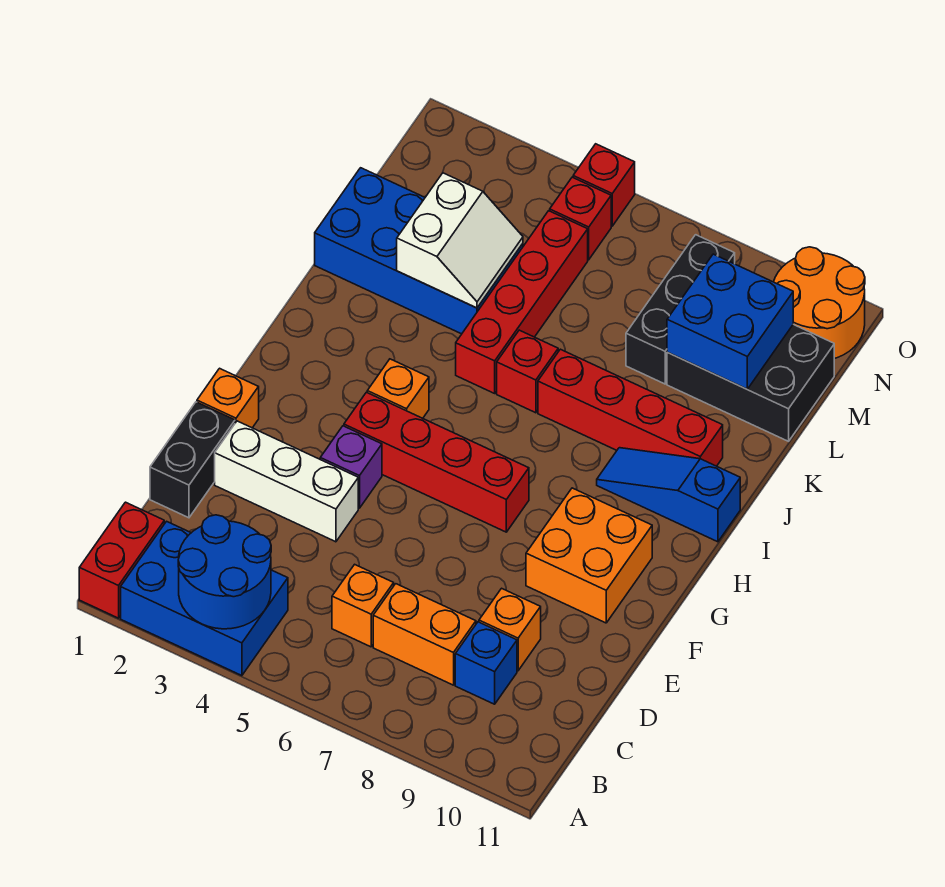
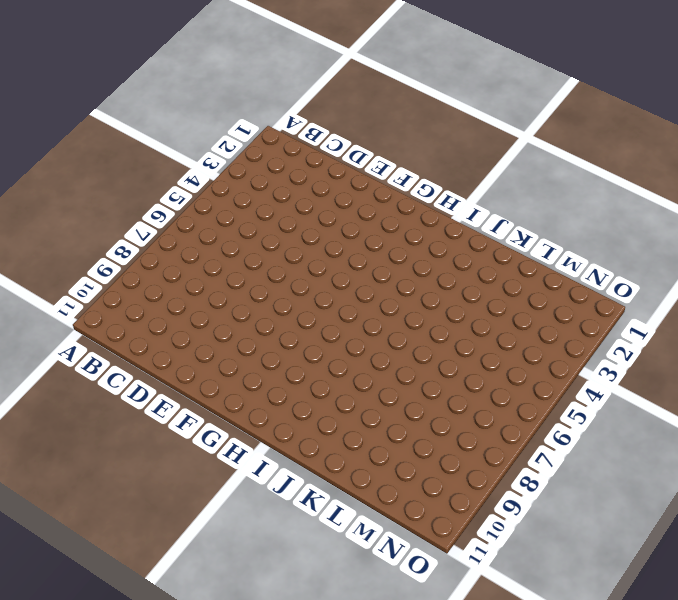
none -> red brick A1:B1 level 1
none -> blue brick A2:B4 level 1
none -> orange brick C6 level 1

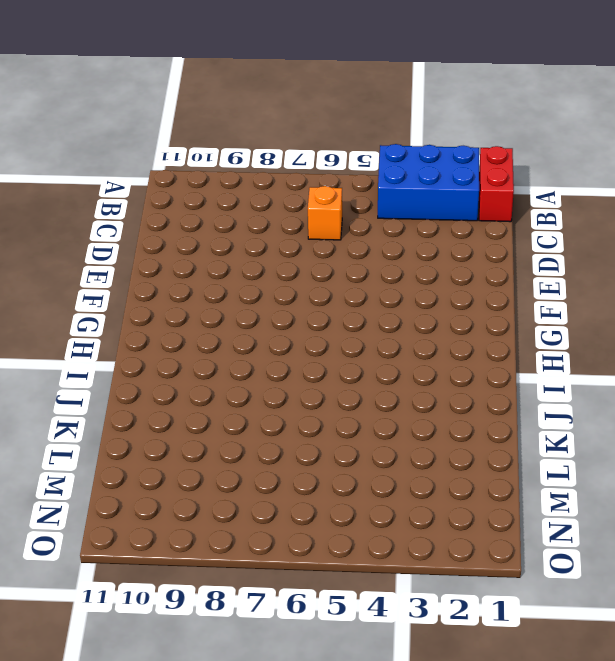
none -> orange brick C7:C8 level 1
none -> blue brick C9 level 1
none -> black brick D1:E1 level 1

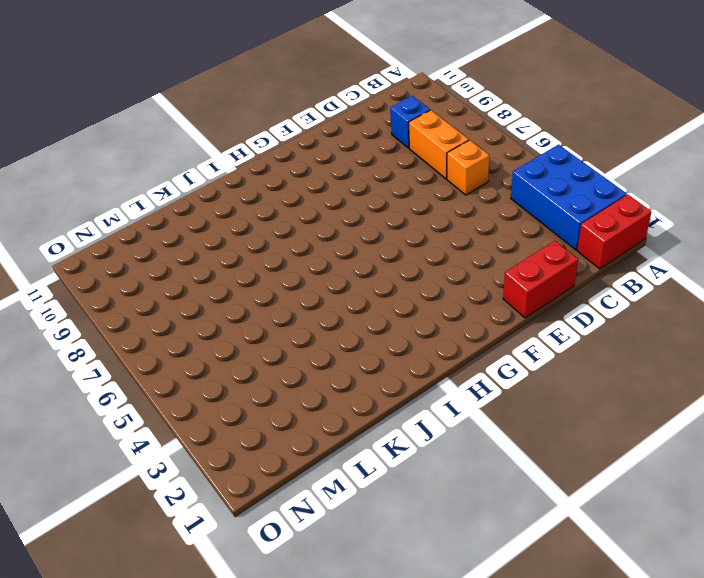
red brick D1:E1 level 1 -> black brick D1:E1 level 1
none -> orange brick D9 level 1
none -> white brick E2:E4 level 1
none -> orange brick F1 level 1

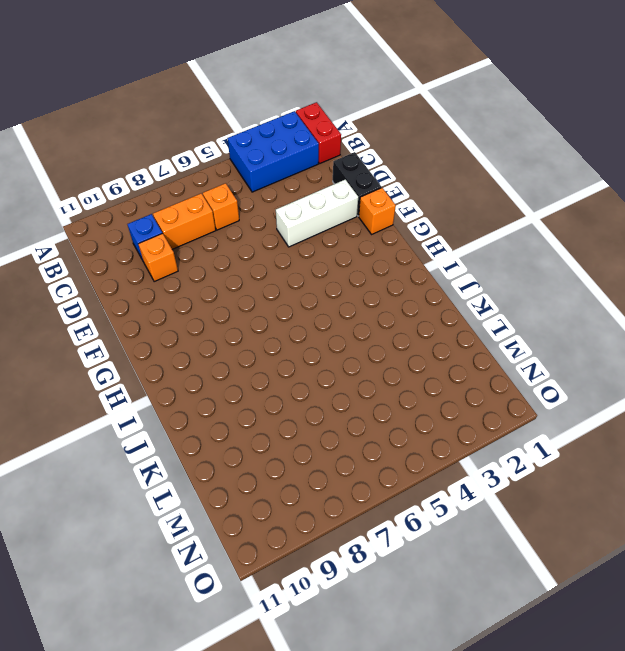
none -> purple brick F4 level 1
none -> orange brick F9:G10 level 1
none -> red brick G4:G7 level 1

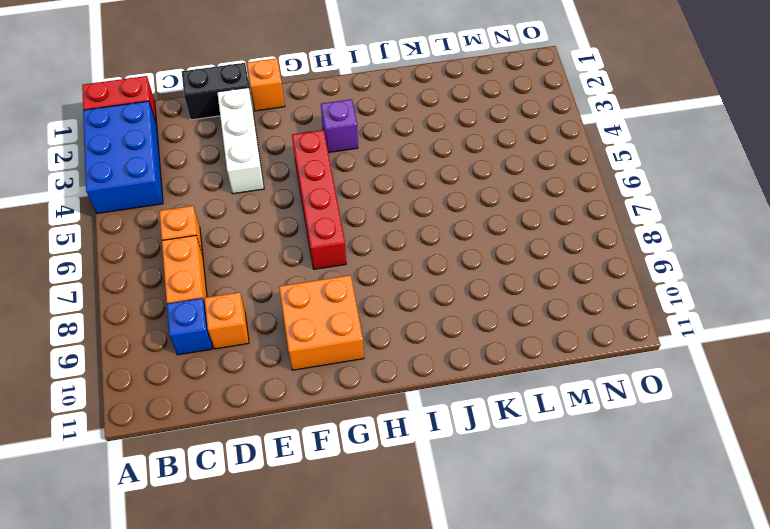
purple brick H3 level 1 -> purple brick F4 level 1
none -> orange brick H4 level 1
none -> blue slope I9:I11 level 1 top 11
none -> red brick J5:M5 level 1

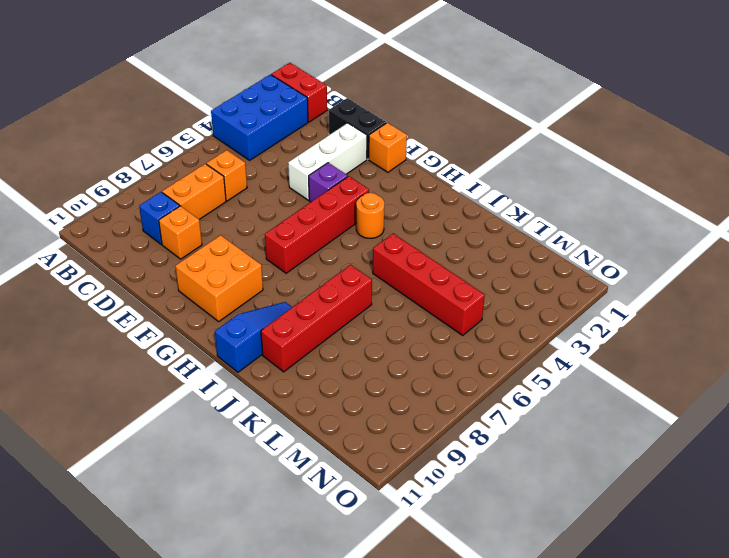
orange round brick H4 level 1 -> orange brick H4 level 1
none -> red brick J6 level 1
none -> blue brick K1:L4 level 1
none -> black brick L8:N8 level 1

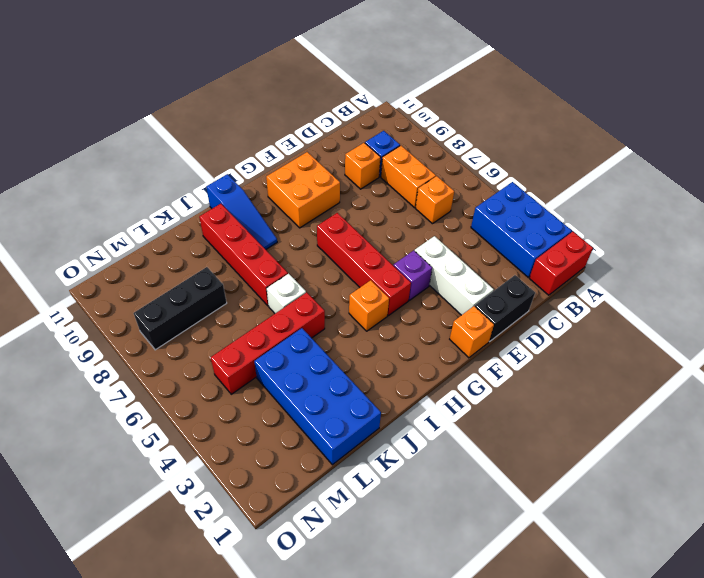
white brick J6 level 1 -> red brick J6 level 1
none -> black brick L9:M11 level 1
none -> red brick N5 level 1
none -> orange round brick N10:O11 level 1

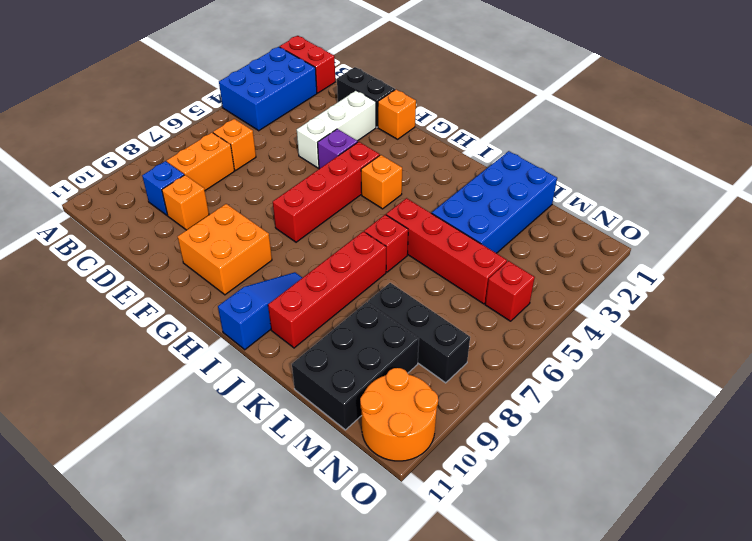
none -> red brick O5 level 1
none -> blue round brick A3:B4 level 2
none -> white slope K3:L4 level 2 top 3

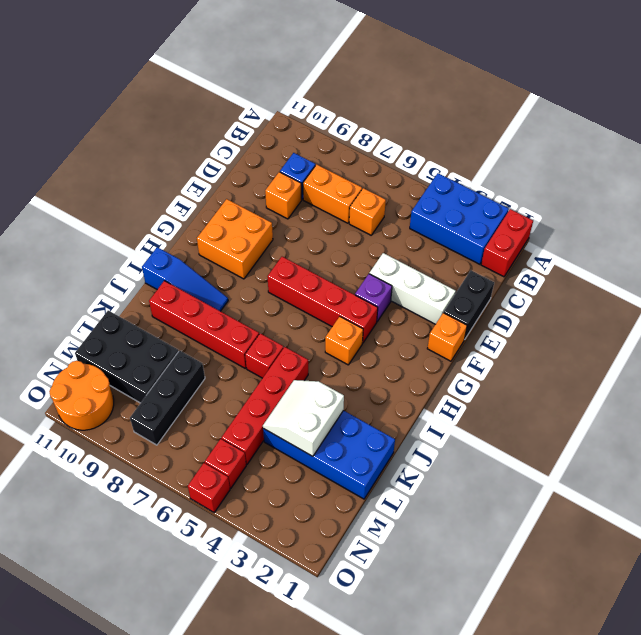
none -> blue round brick A3:B4 level 2
none -> blue brick L9:M10 level 2

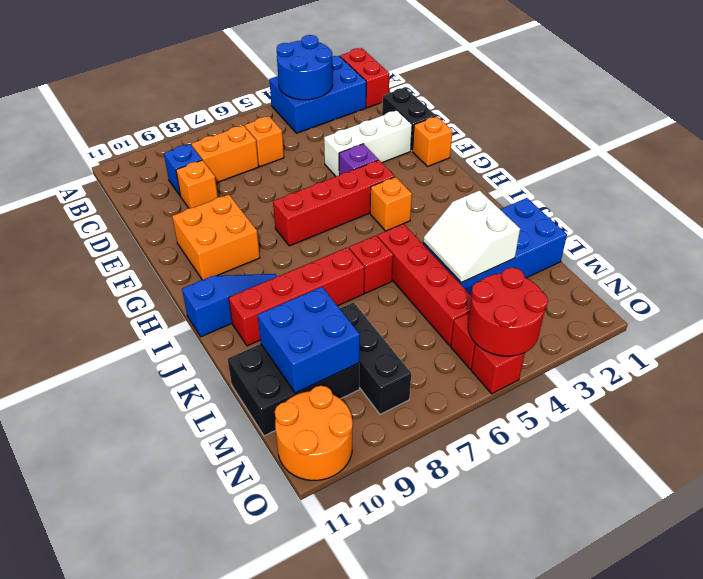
red round brick N4:O5 level 2 -> none

